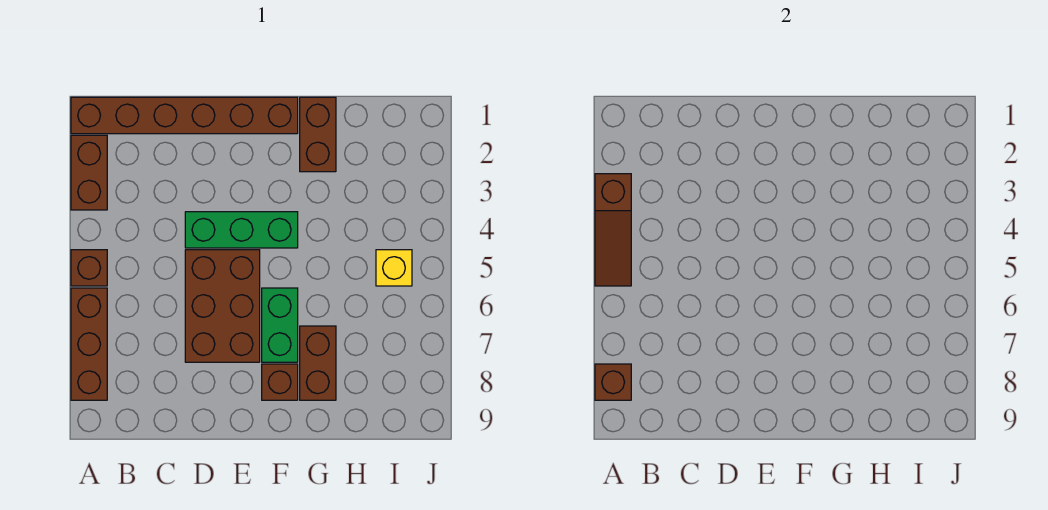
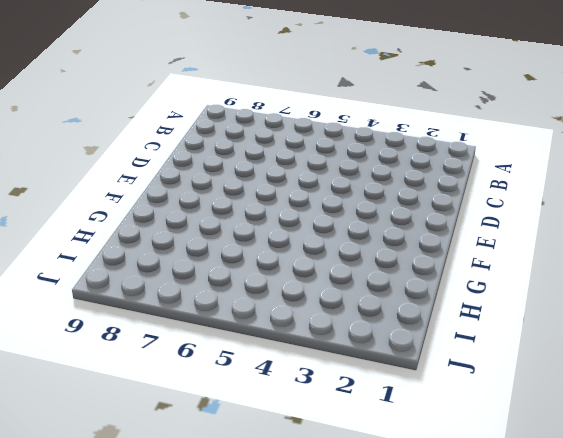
none -> brown brick A1:F1 level 1
none -> brown brick A2:A3 level 1
none -> brown brick A5 level 1

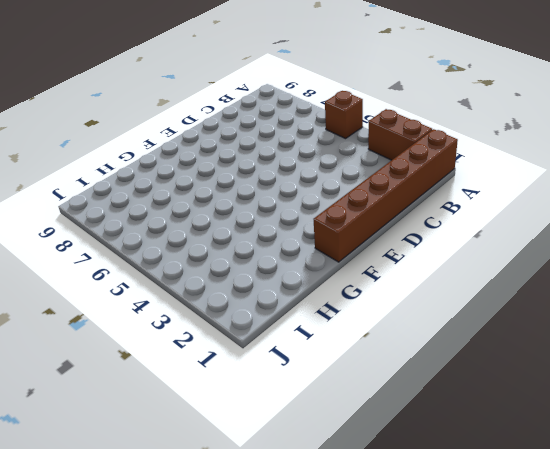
none -> brown brick A6:A8 level 1
none -> green brick D4:F4 level 1
none -> brown brick D5:E7 level 1

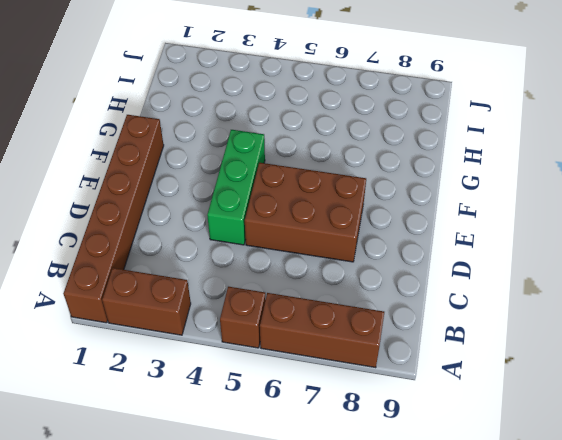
none -> green brick F6:F7 level 1
none -> brown brick F8 level 1
none -> brown brick G1:G2 level 1

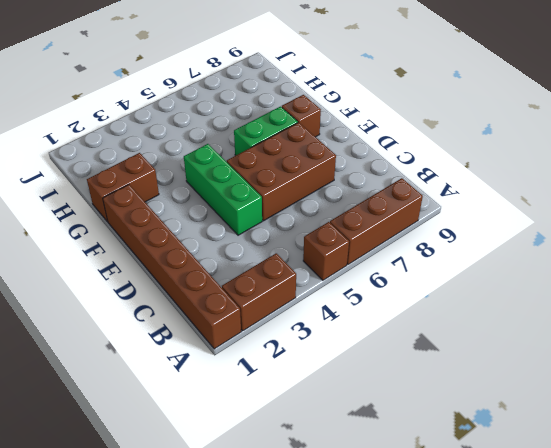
none -> brown brick G7:G8 level 1
none -> yellow brick I5 level 1
none -> brown slope A3:A5 level 2 top 3

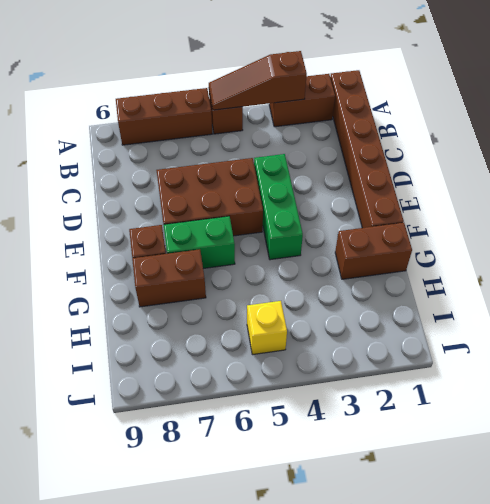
none -> brown brick A8 level 2

